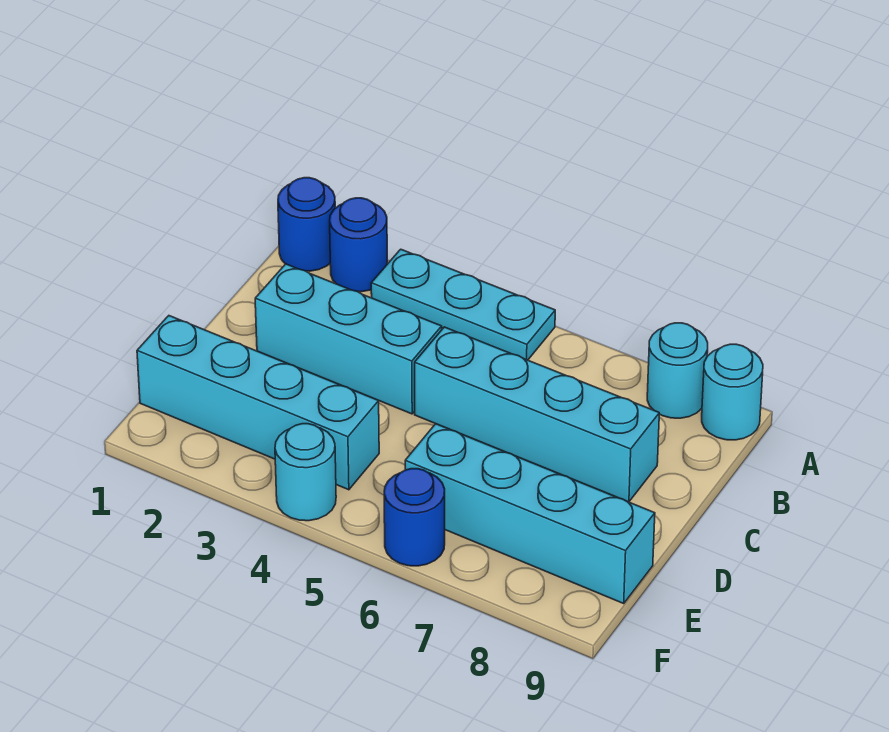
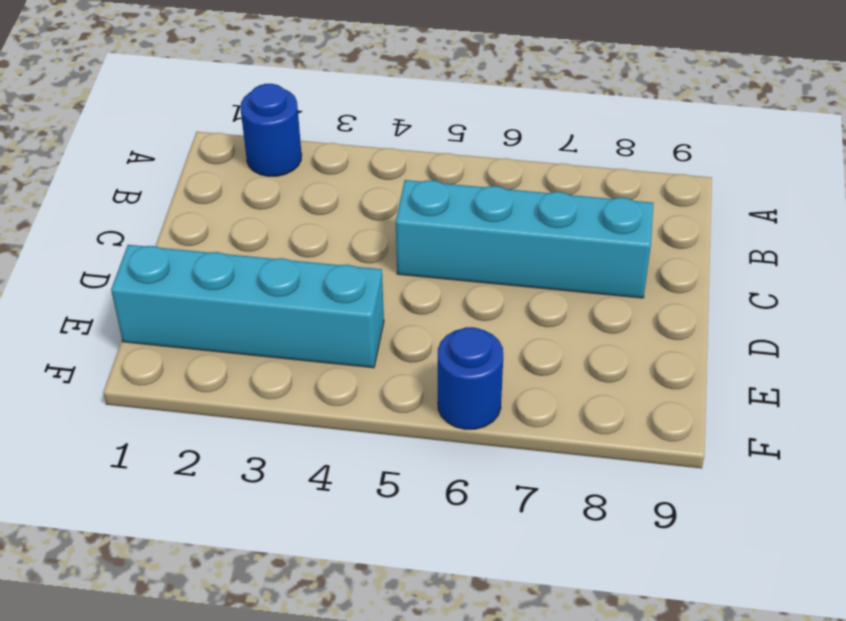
none -> blue round brick A1 level 1
none -> cyan plate A3:A5 level 1

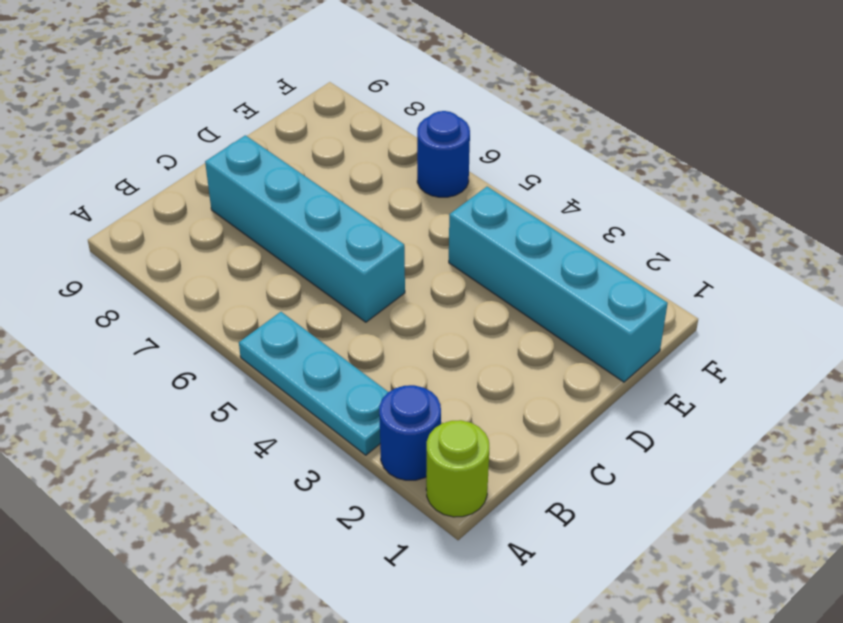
lime round brick A1 level 1 -> blue round brick A1 level 1
none -> cyan round brick A8 level 1
none -> cyan round brick A9 level 1

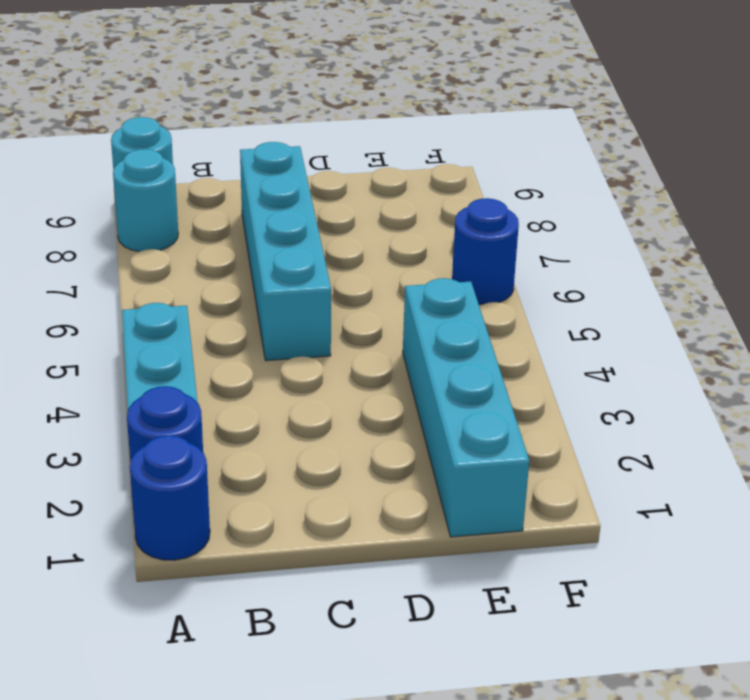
none -> cyan brick C2:C4 level 1
none -> cyan brick E6:E9 level 1

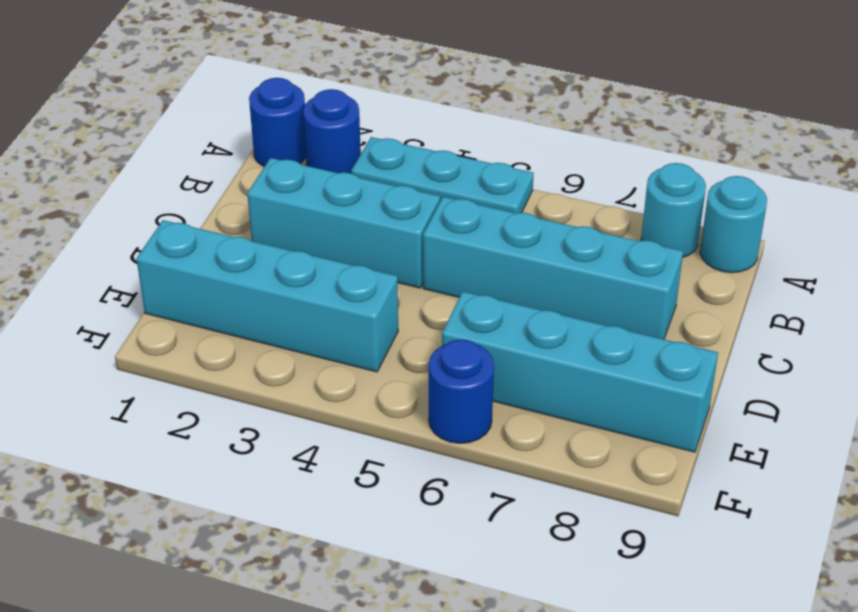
none -> cyan round brick F4 level 1

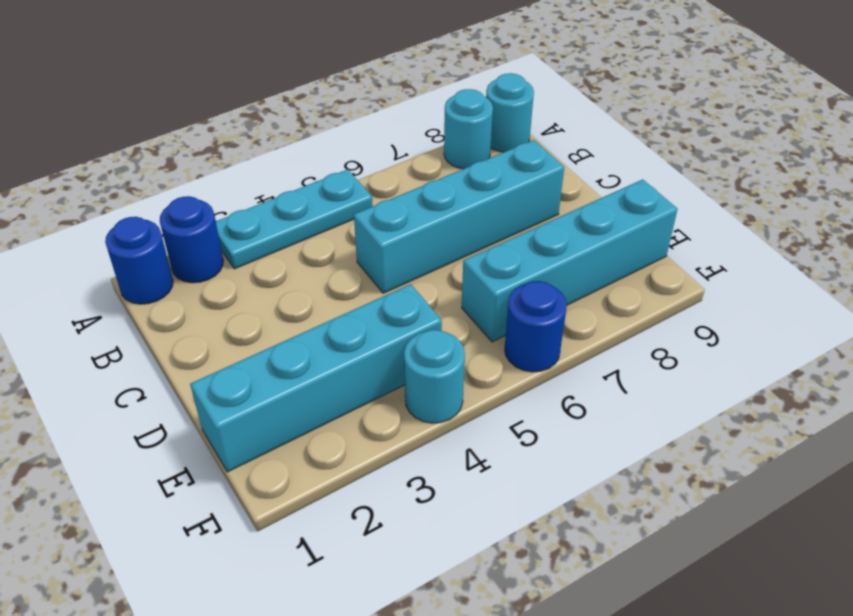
none -> cyan brick C2:C4 level 1

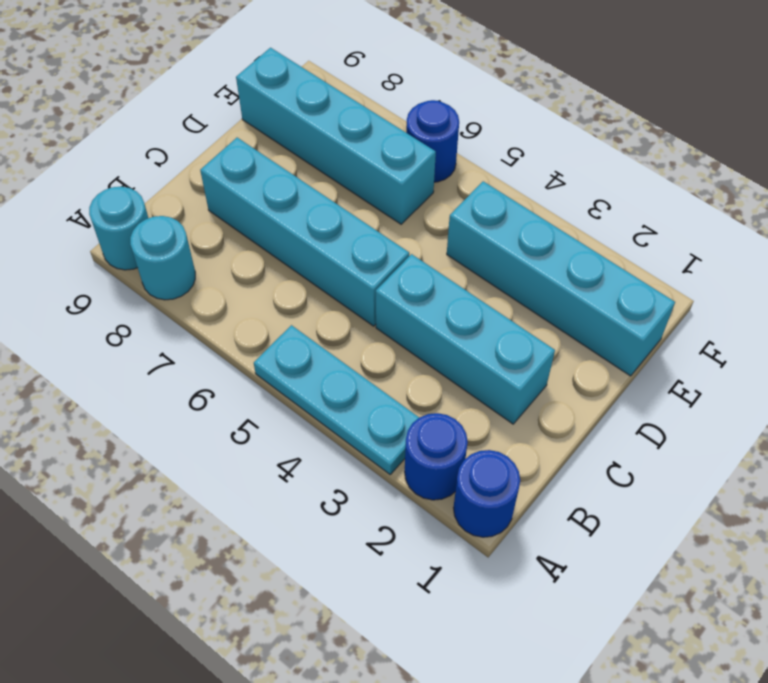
none -> cyan round brick F4 level 1

